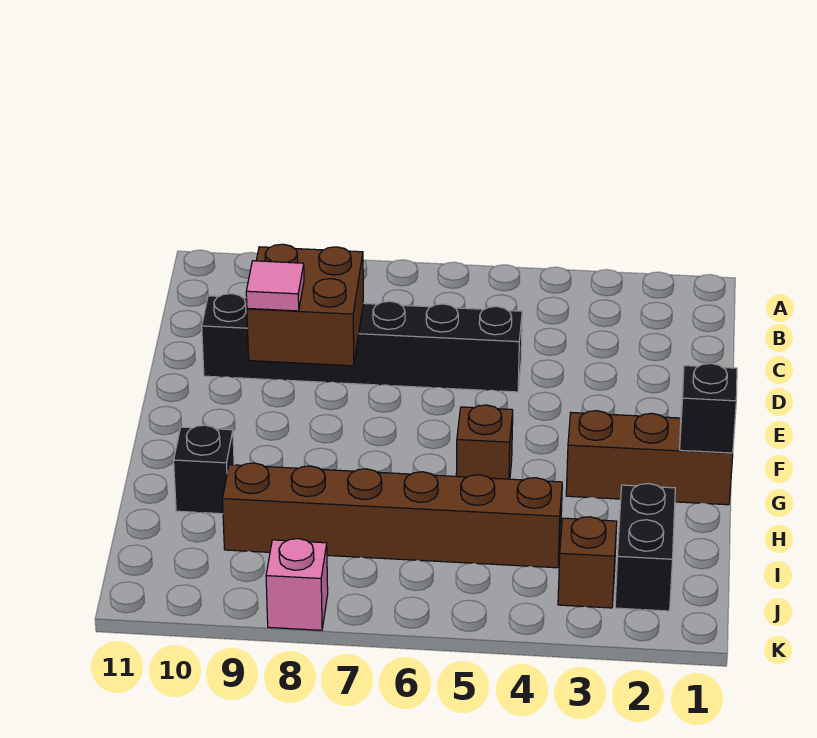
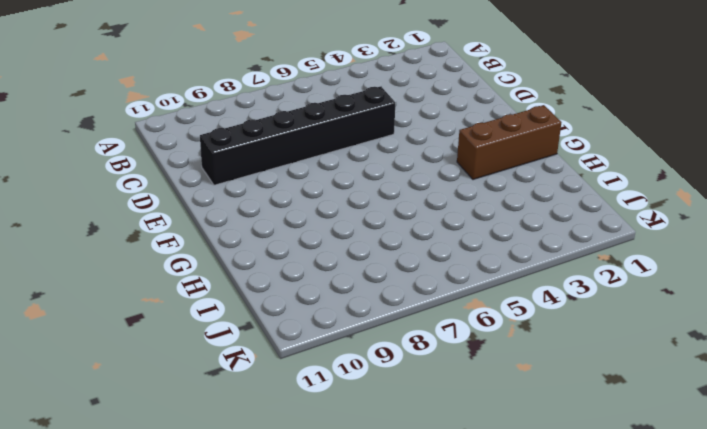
none -> brown brick G5 level 1
none -> black brick H10 level 1

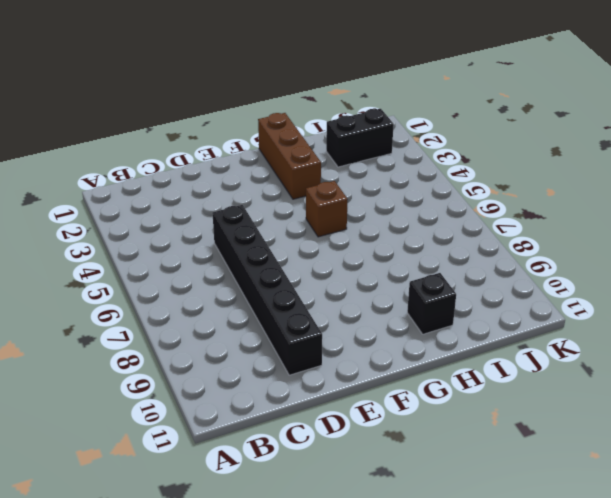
none -> brown brick I4:I9 level 1
none -> brown brick J3 level 1

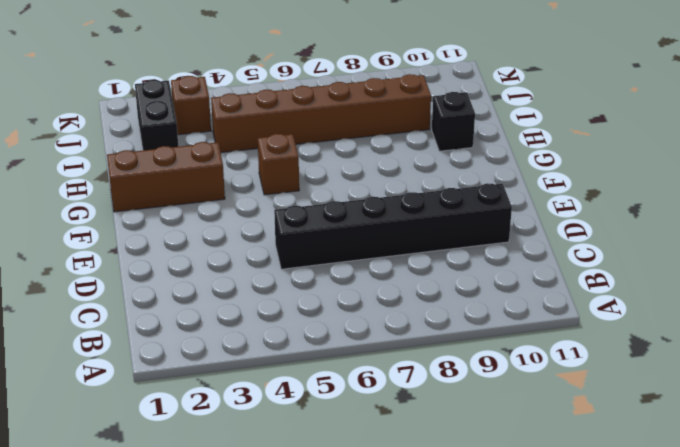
none -> pink brick K8 level 1
none -> brown brick D8:E9 level 2

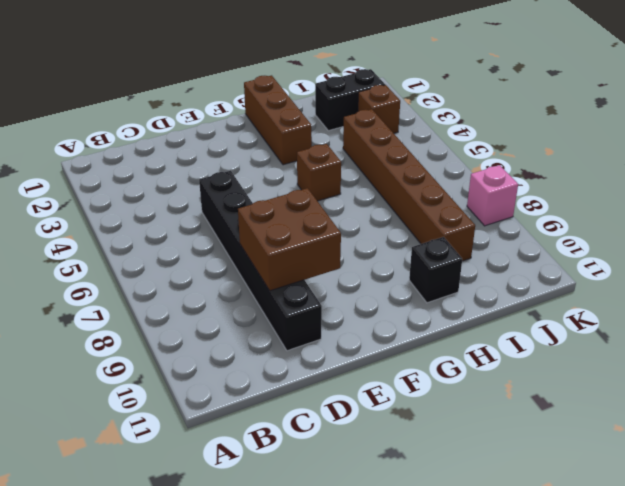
none -> black brick G1 level 2
none -> pink tile E9 level 3

